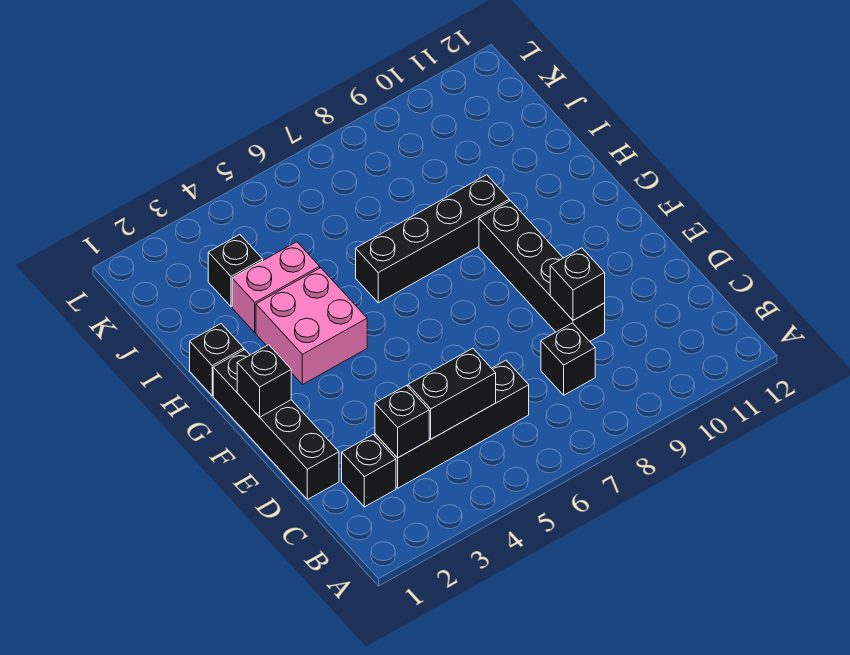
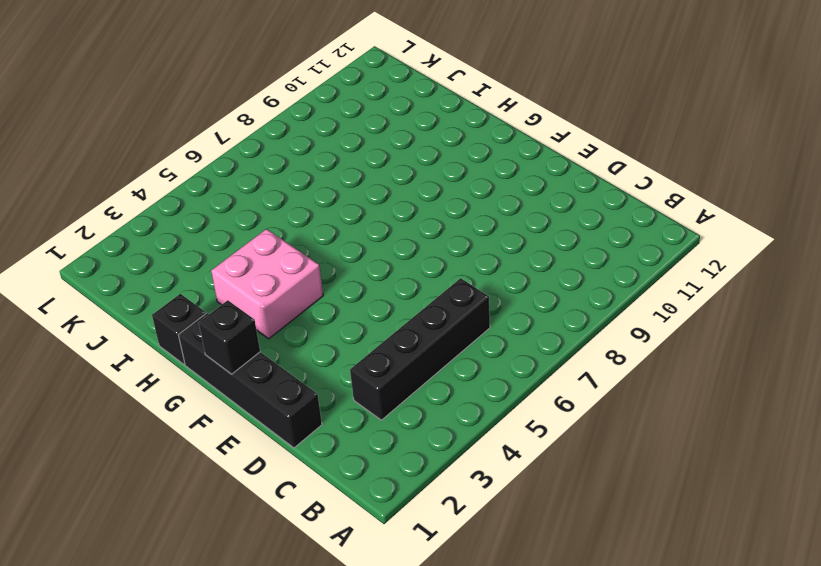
none -> black brick C2 level 1
none -> black brick C8 level 1
none -> black brick D9:G9 level 1

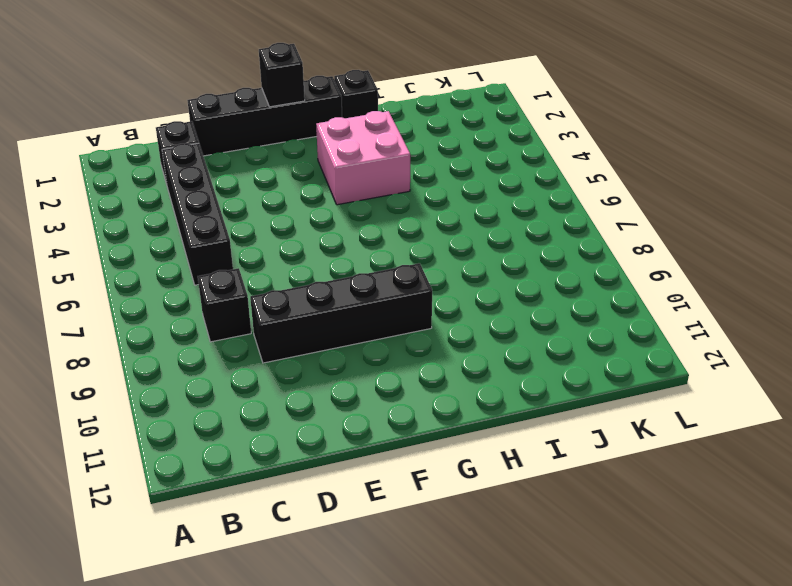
none -> black brick H6:H9 level 1
none -> pink brick I3:I4 level 1
none -> black brick J3 level 1

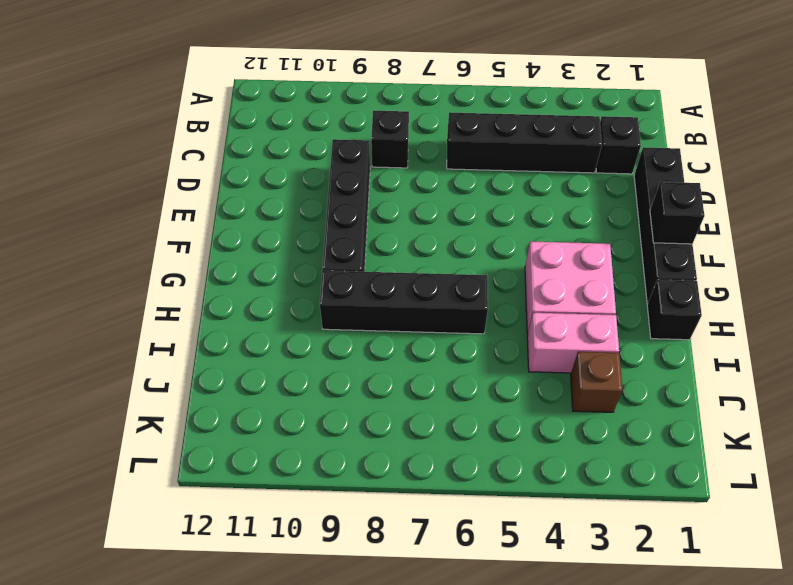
brown brick J3 level 1 -> black brick J3 level 1
none -> black brick C3 level 2
none -> black brick C4:C5 level 2
none -> black brick D9 level 2

